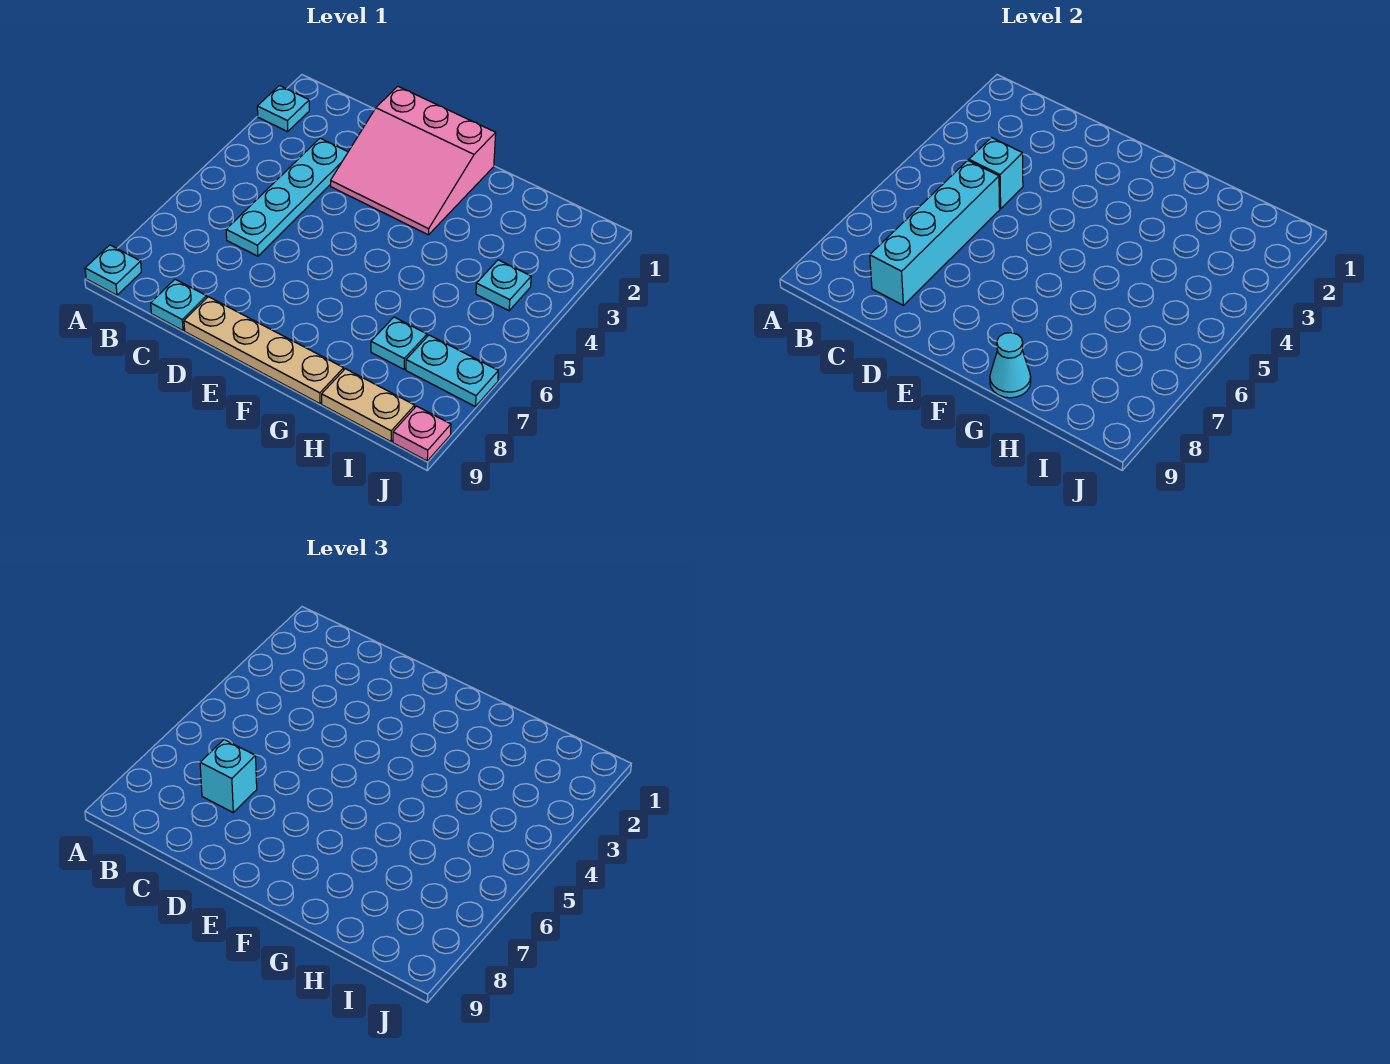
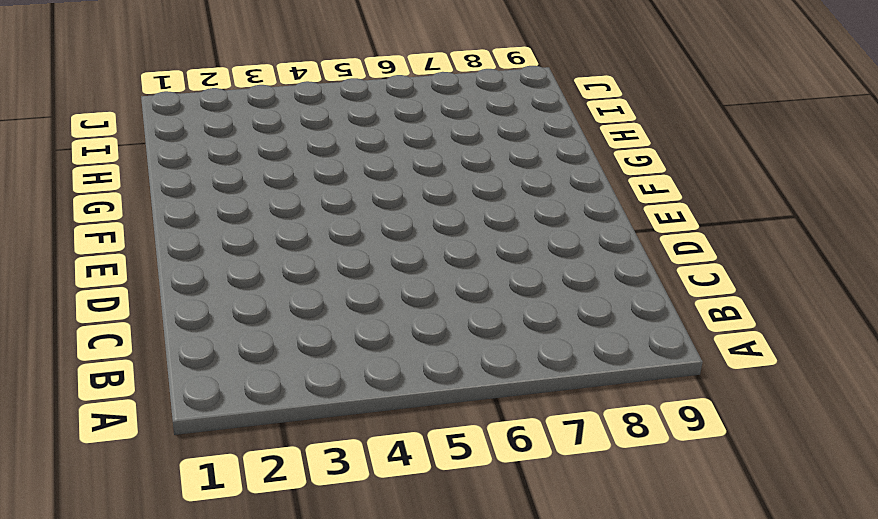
none -> cyan plate A2 level 1
none -> cyan plate A9 level 1
none -> cyan plate C3:C6 level 1

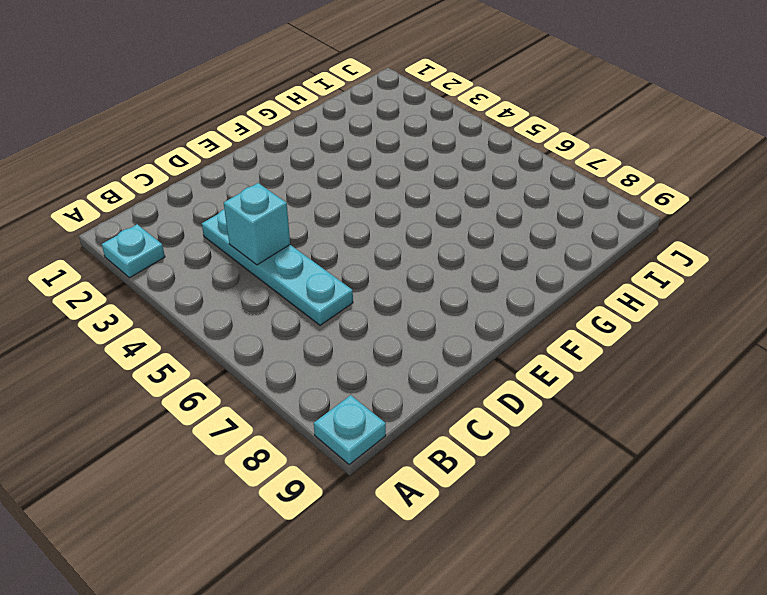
none -> cyan plate C9 level 1
none -> pink slope D1:F3 level 1 top 1
none -> tan plate D9:G9 level 1

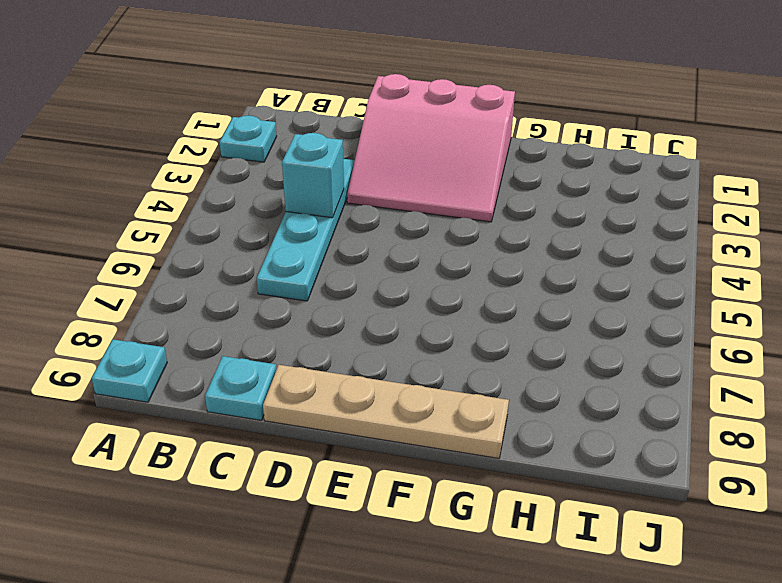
none -> cyan plate H7 level 1
none -> tan plate H9:I9 level 1
none -> cyan plate I4 level 1

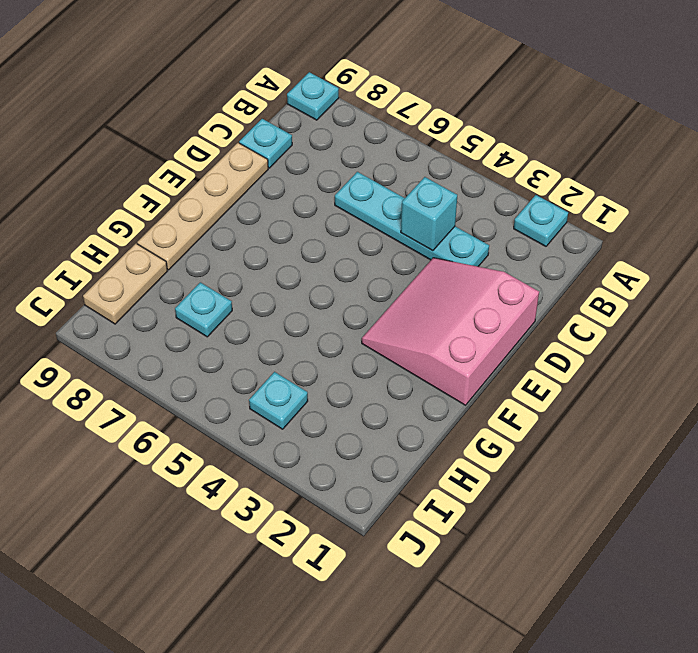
none -> cyan plate I7:J7 level 1
none -> pink plate J9 level 1
none -> cyan brick C5:C8 level 2

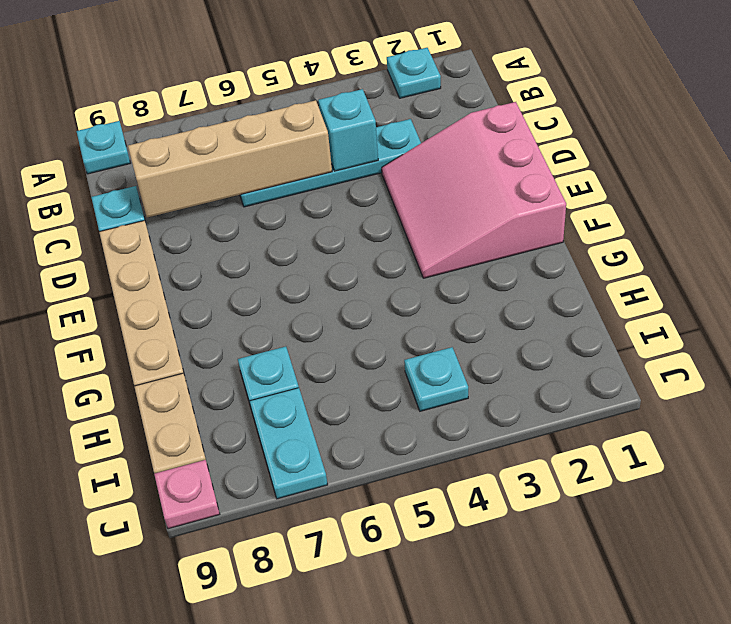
tan brick C5:C8 level 2 -> cyan brick C5:C8 level 2
none -> cyan cone G9 level 2
none -> cyan brick C7 level 3

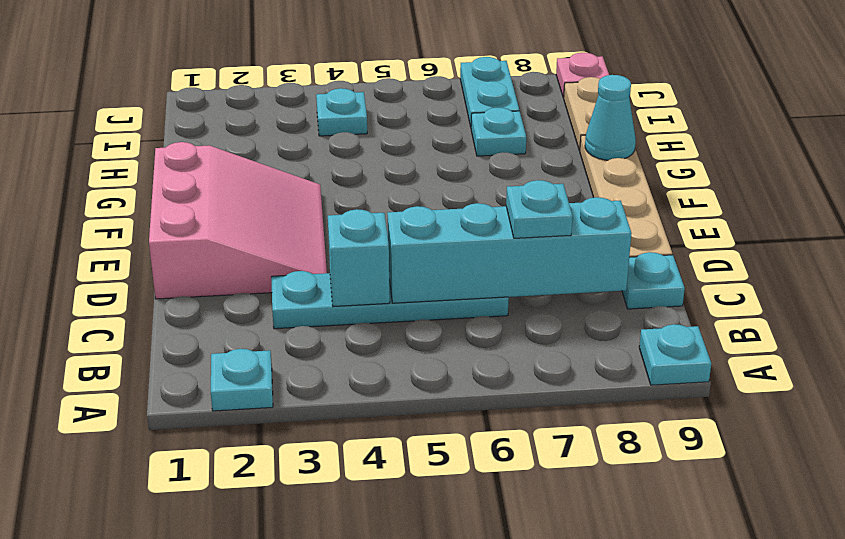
cyan plate C7 level 3 -> cyan brick C7 level 3

